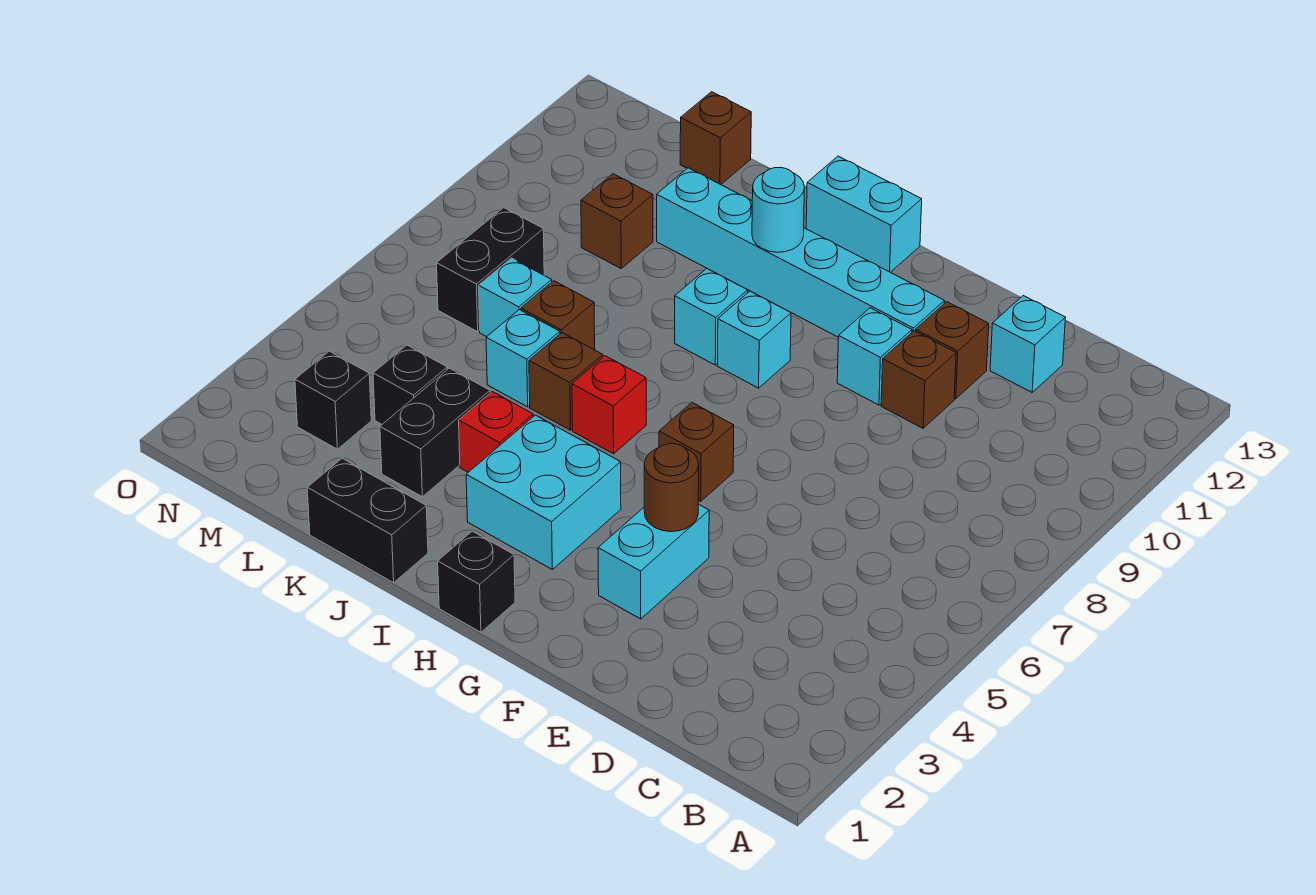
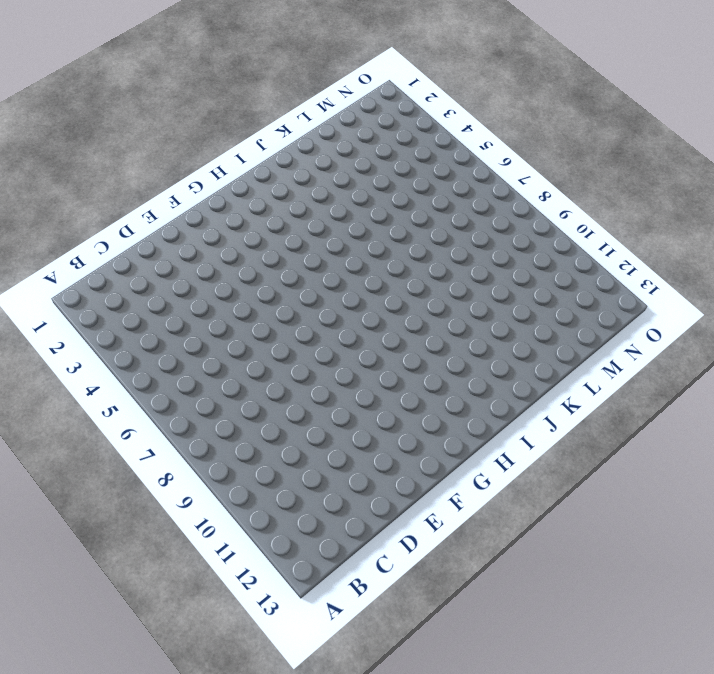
none -> cyan brick D12 level 1
none -> brown brick E10 level 1
none -> brown brick E11 level 1

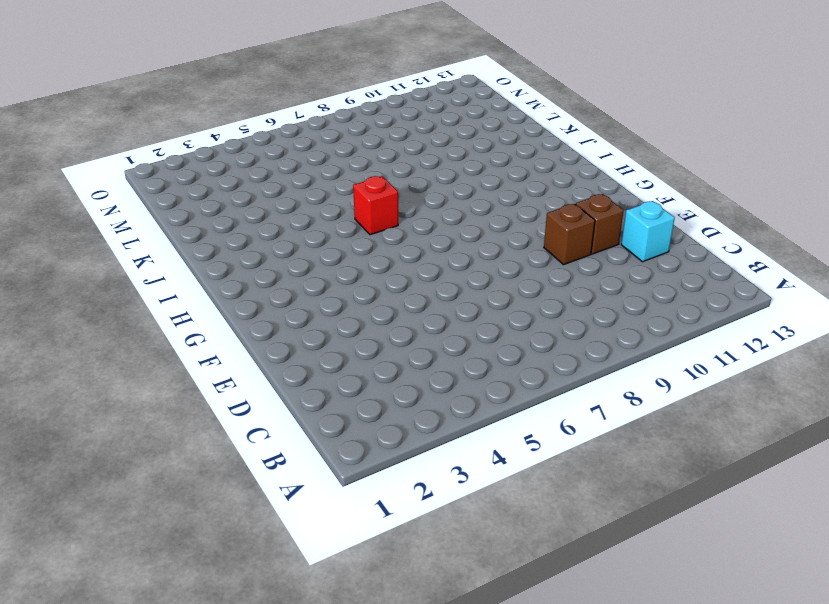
none -> cyan brick F3:F4 level 1
none -> cyan brick F10 level 1
none -> cyan brick F11:K11 level 1

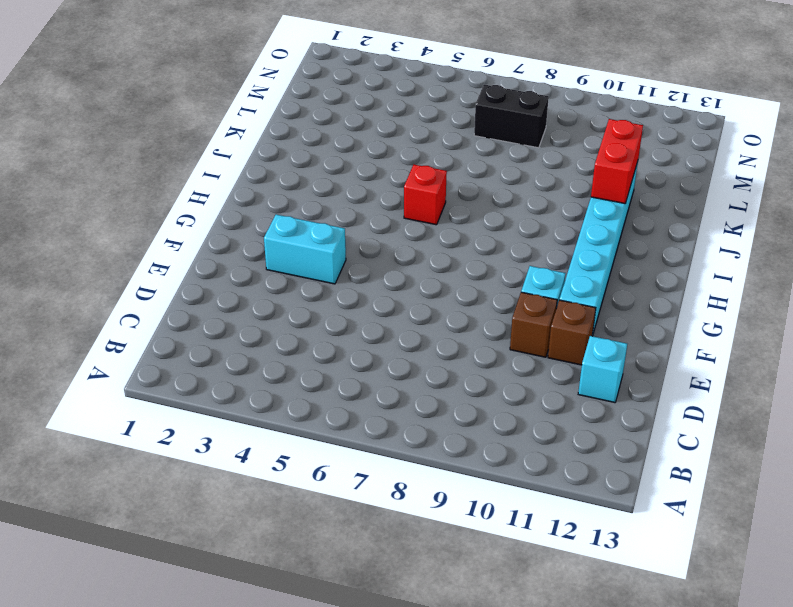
red brick J11:K11 level 2 -> none
none -> brown brick G6 level 1
none -> black brick H1 level 1
none -> cyan brick H3:I4 level 1

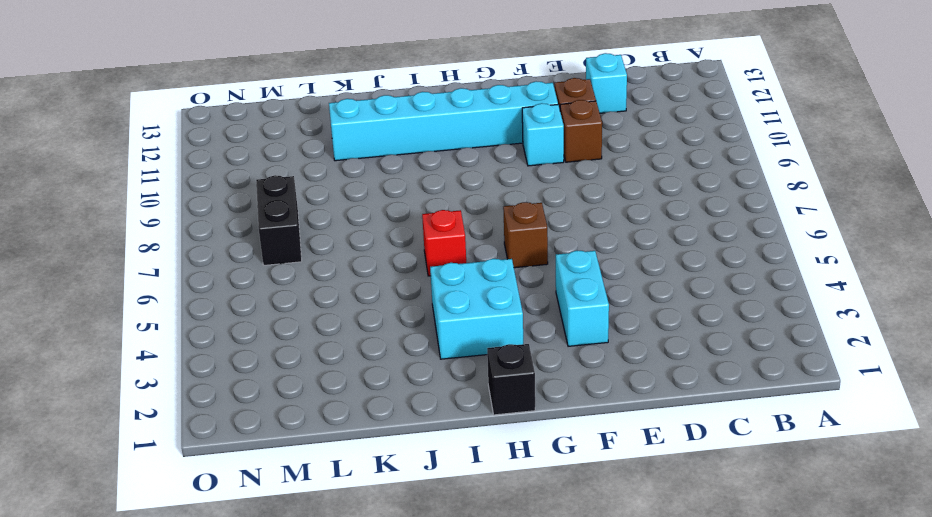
none -> cyan brick H9 level 1
none -> cyan brick H13:I13 level 1
none -> cyan brick I9 level 1

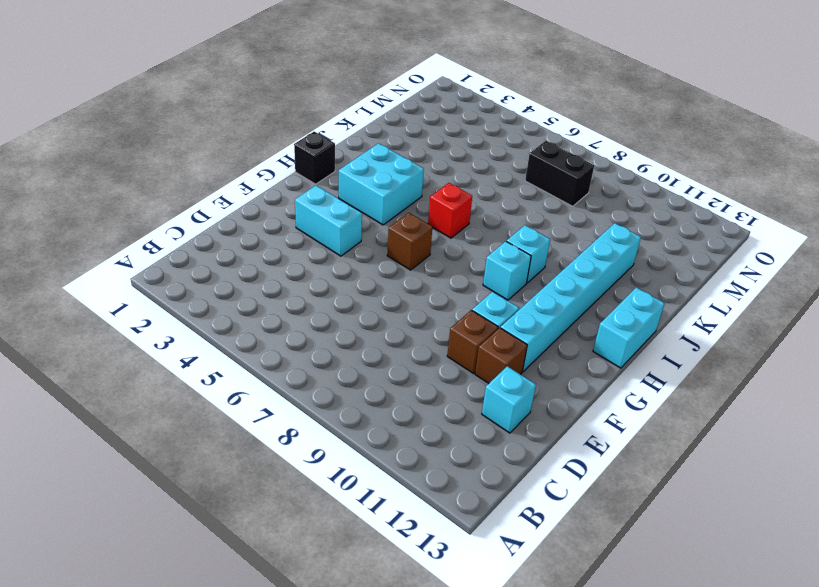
none -> black brick J1:K1 level 1
none -> red brick J4 level 1
none -> brown brick J6 level 1

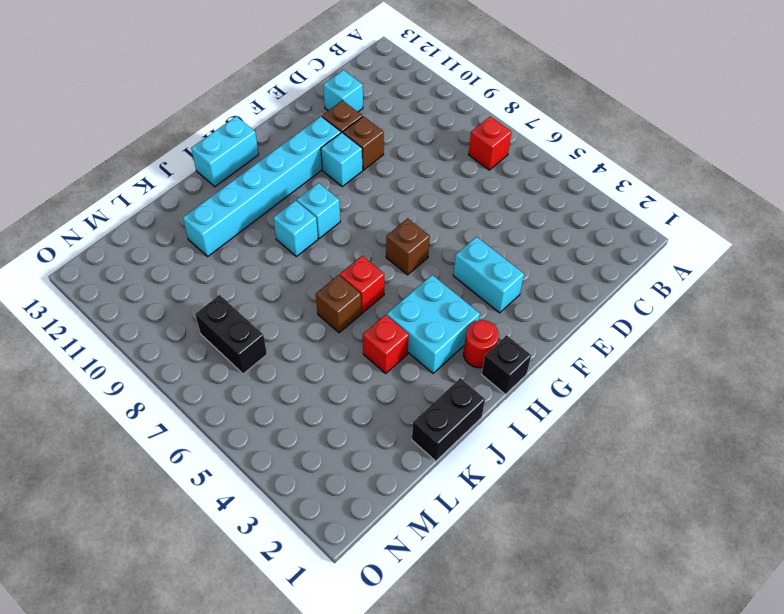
red brick B7 level 1 -> none
red round brick H2 level 1 -> none
none -> black brick K3:K4 level 1
none -> cyan brick K6 level 1
none -> brown brick K7 level 1

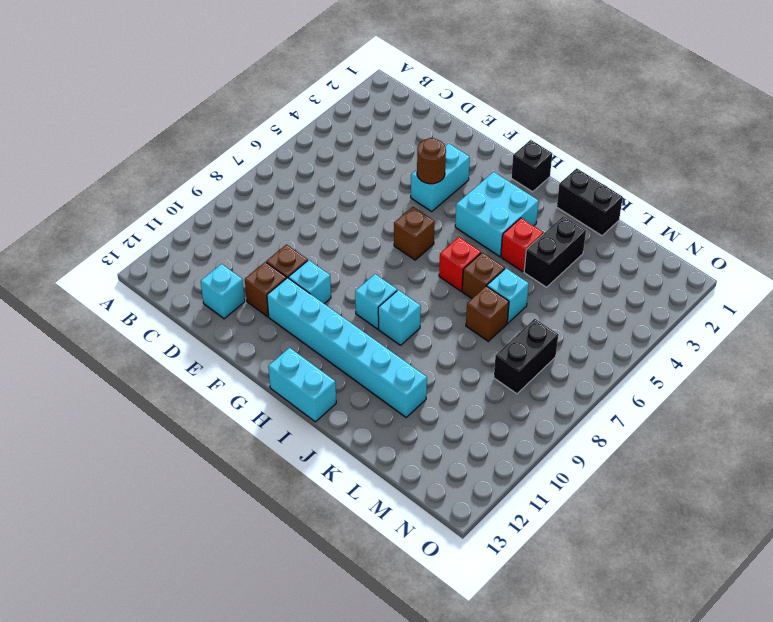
none -> black brick L4 level 1
none -> cyan brick L7 level 1
none -> brown brick L10 level 1

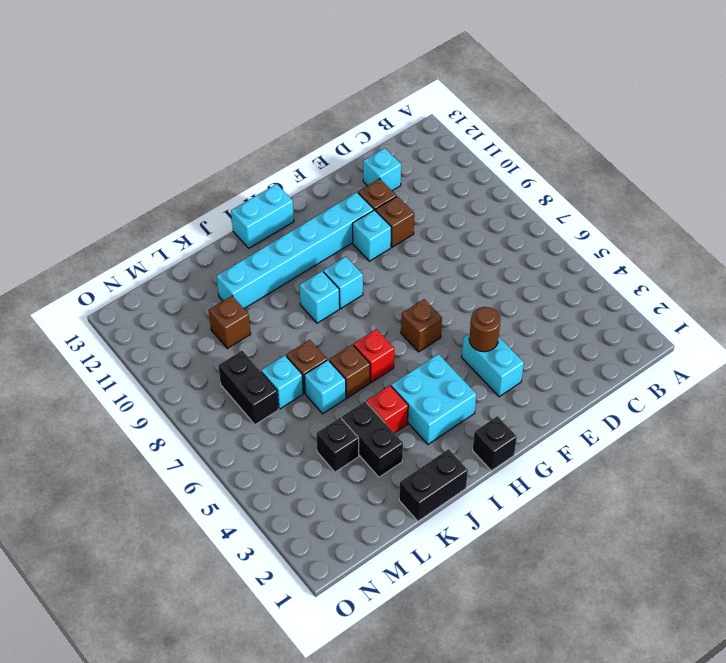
none -> brown brick L13 level 1
none -> black brick M3 level 1
none -> cyan round brick I11 level 2

